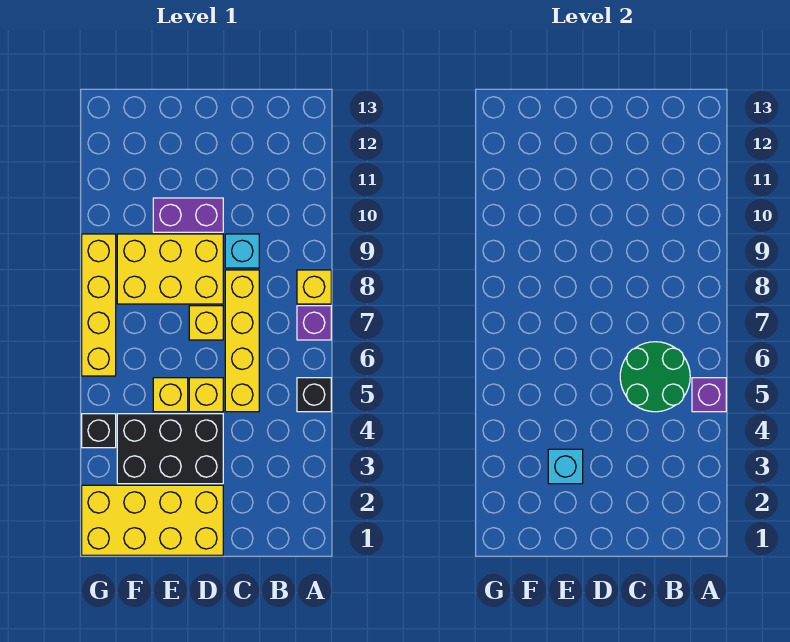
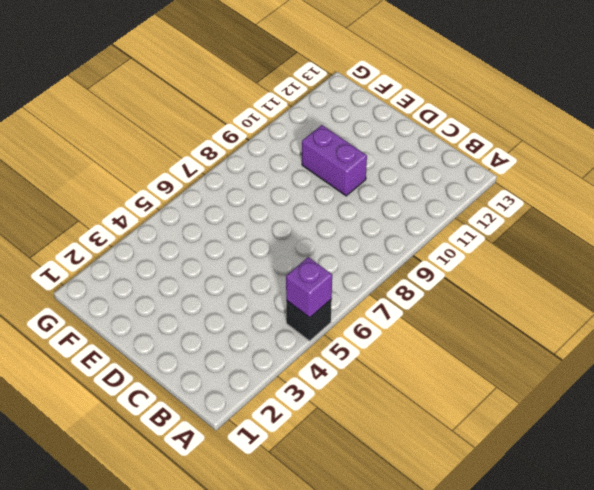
none -> purple brick A7 level 1
none -> yellow brick A8 level 1
none -> yellow brick C5:C8 level 1

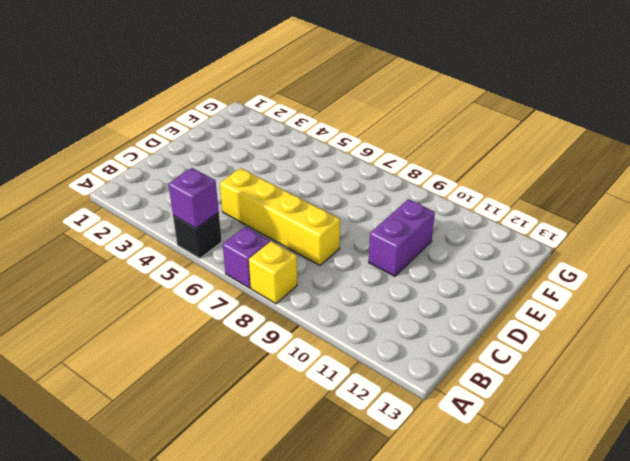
none -> cyan brick C9 level 1
none -> yellow brick D1:G2 level 1
none -> black brick D3:F4 level 1

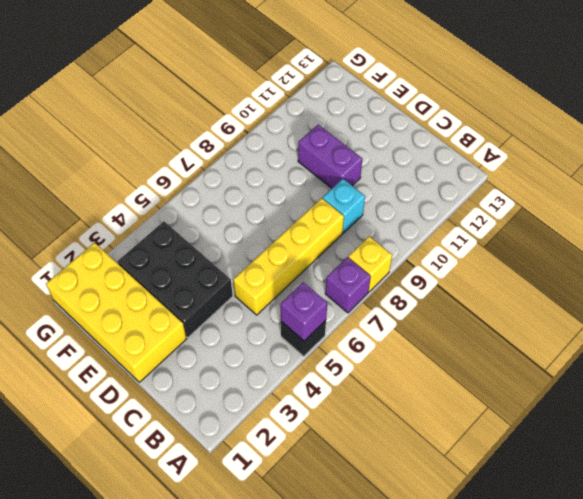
none -> yellow brick D5 level 1
none -> yellow brick D7 level 1
none -> yellow brick D8:F9 level 1

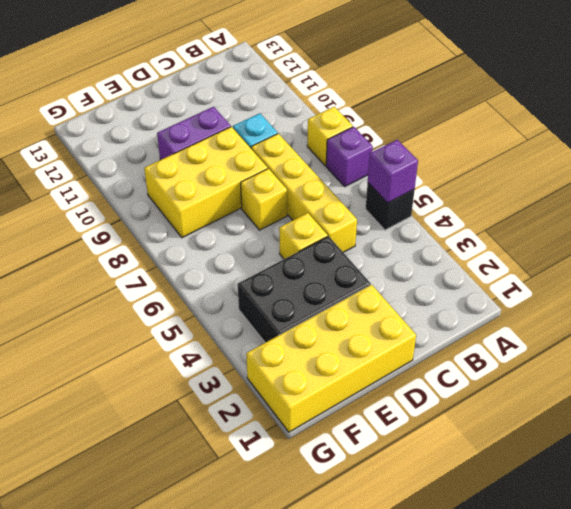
none -> yellow brick E5 level 1
none -> black brick G4 level 1
none -> yellow brick G6:G9 level 1

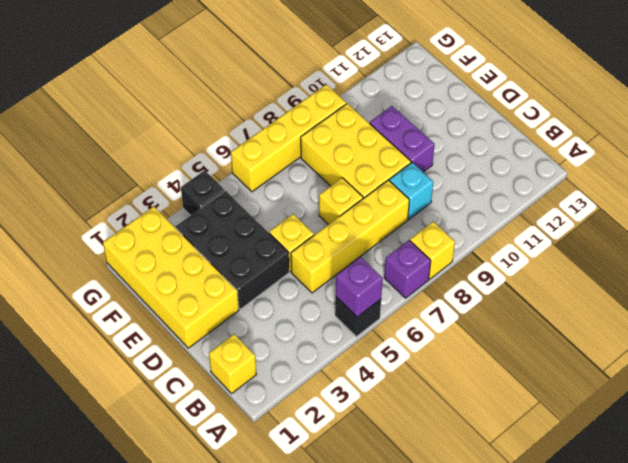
yellow brick B1 level 1 -> yellow brick E5 level 1
none -> green round brick B5:C6 level 2
none -> cyan brick E3 level 2

